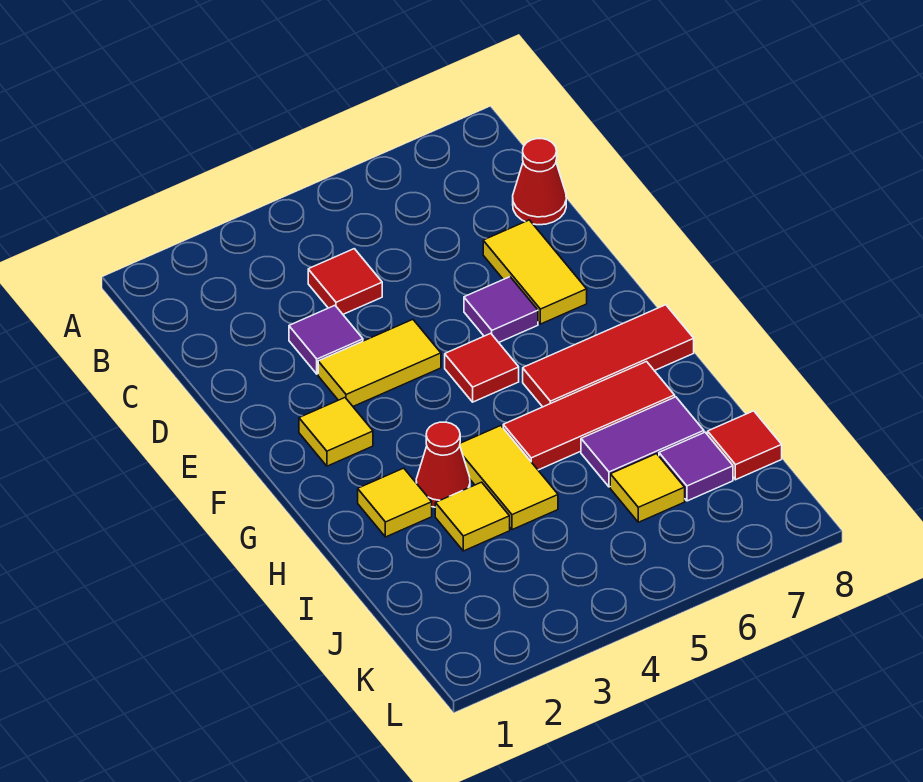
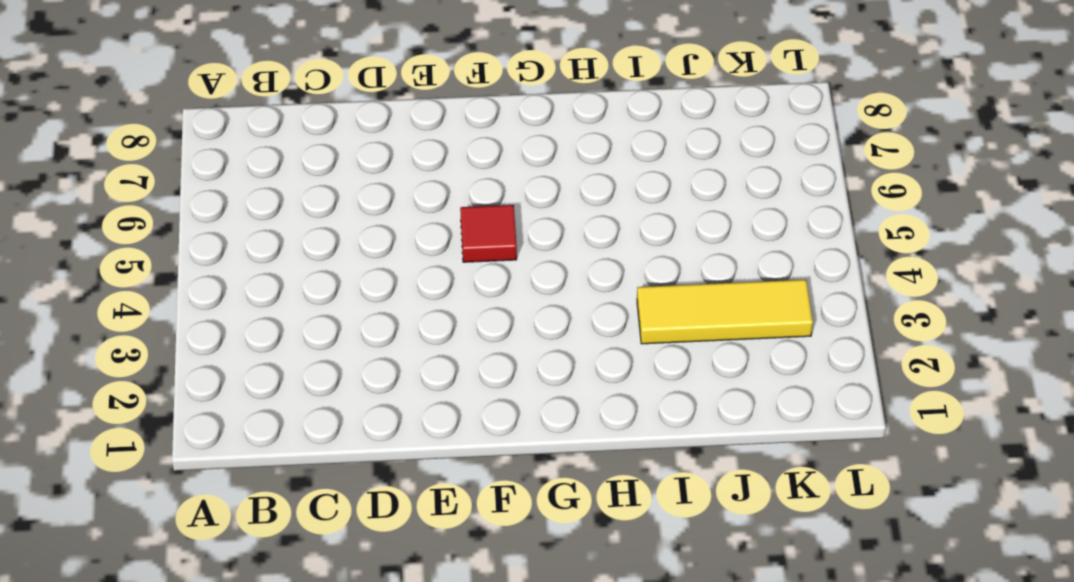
yellow tile I3:K3 level 1 -> yellow tile I3 level 1
none -> red tile C4 level 1
none -> red cone C8 level 1
none -> purple tile D3 level 1

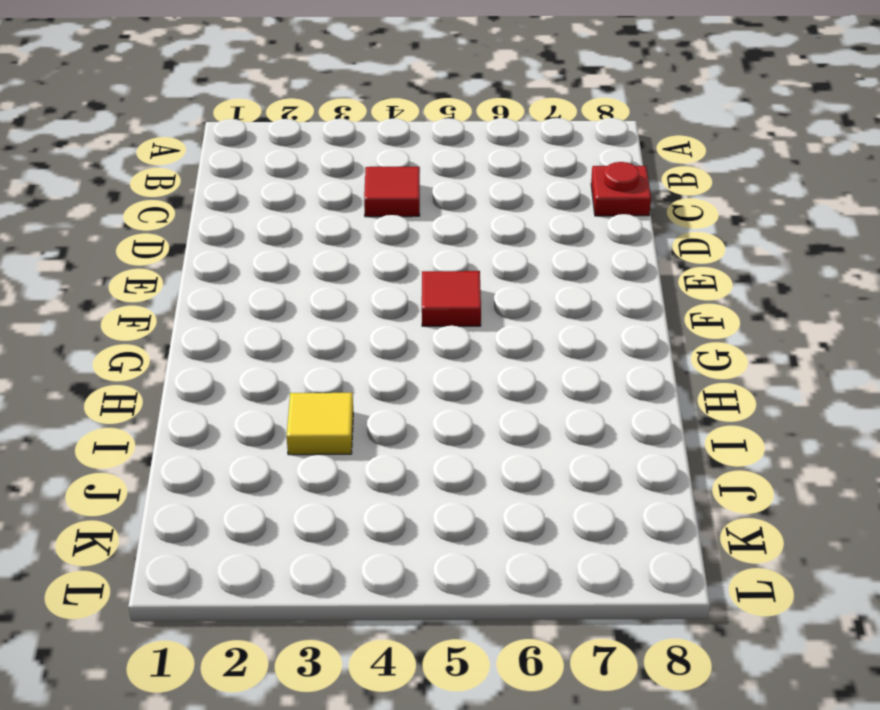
red plate C8 level 1 -> red cone C8 level 1
none -> purple tile D3 level 1
none -> yellow tile D7:E7 level 1
none -> yellow tile E3:E4 level 1

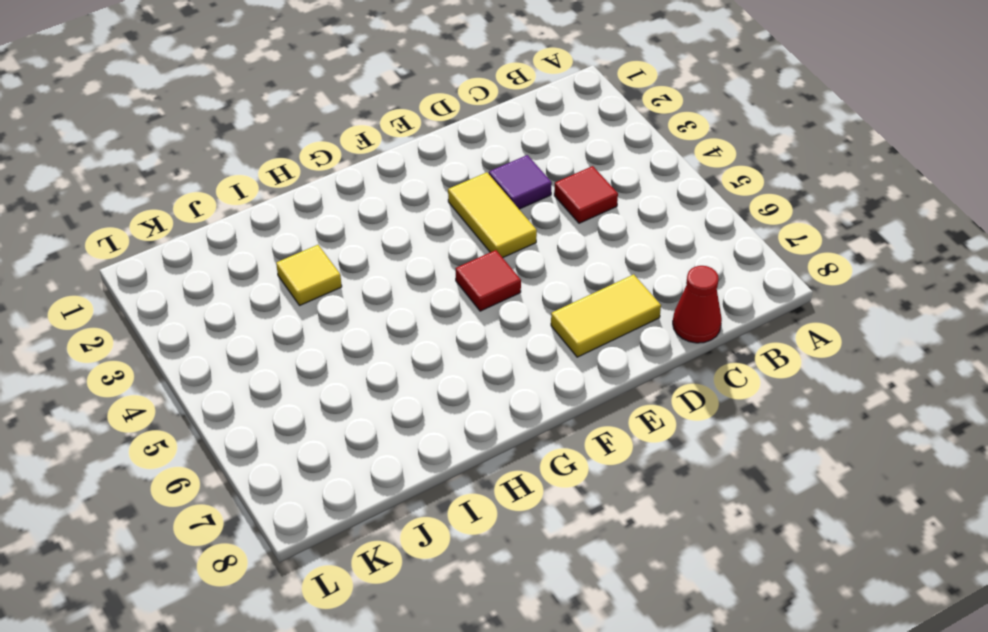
none -> purple tile E6 level 1
none -> yellow tile F2 level 1
none -> red tile G6:G8 level 1

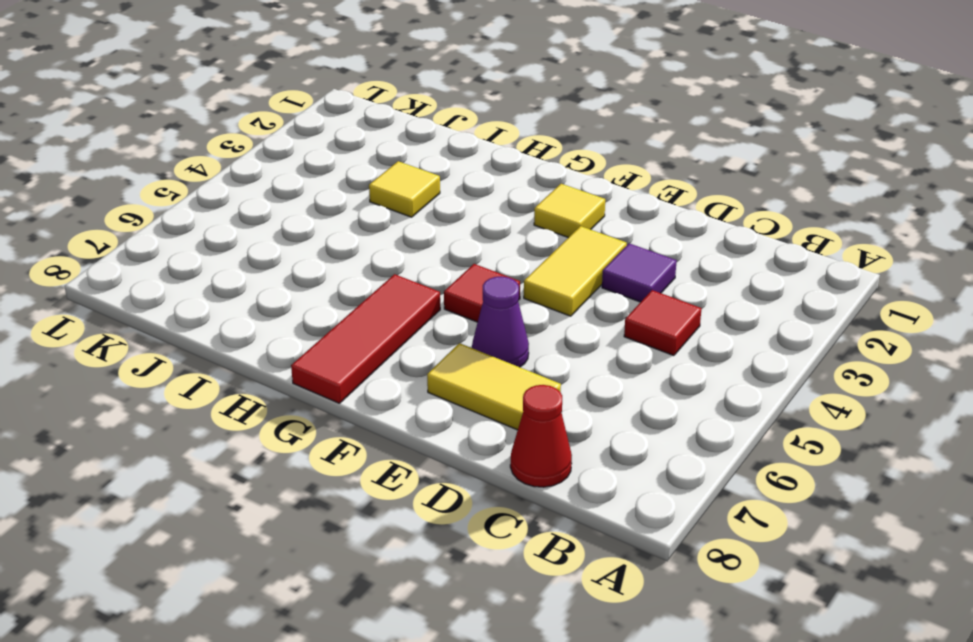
purple cone E6 level 1 -> purple tile E6 level 1
none -> yellow tile H2 level 1
none -> red cone H3 level 1
none -> yellow tile H4:I4 level 1

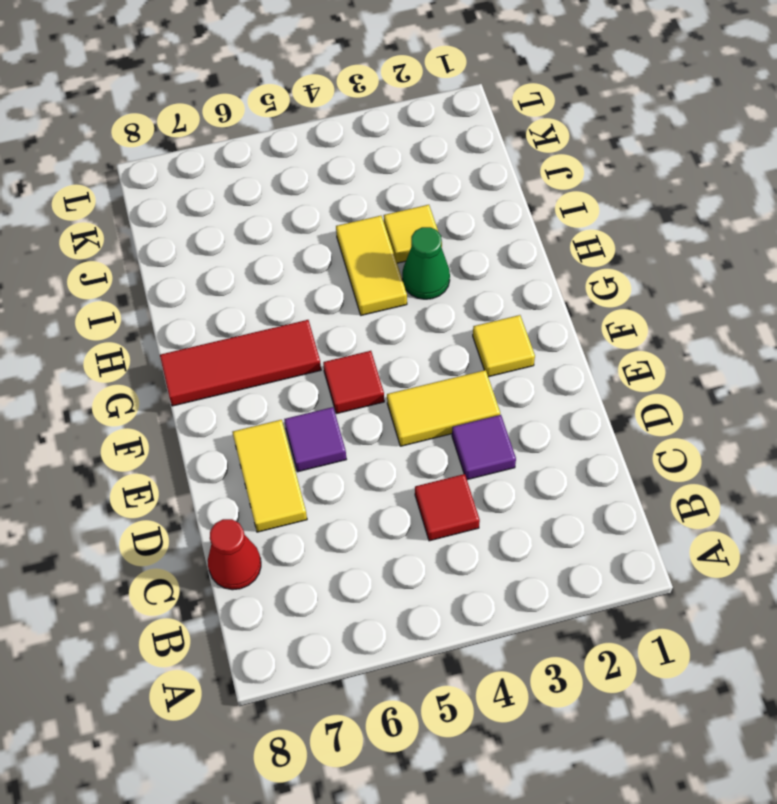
green cone H3 level 1 -> red cone H3 level 1
none -> yellow tile H2 level 1
none -> red tile H5:H7 level 1
none -> purple tile I6:I7 level 1

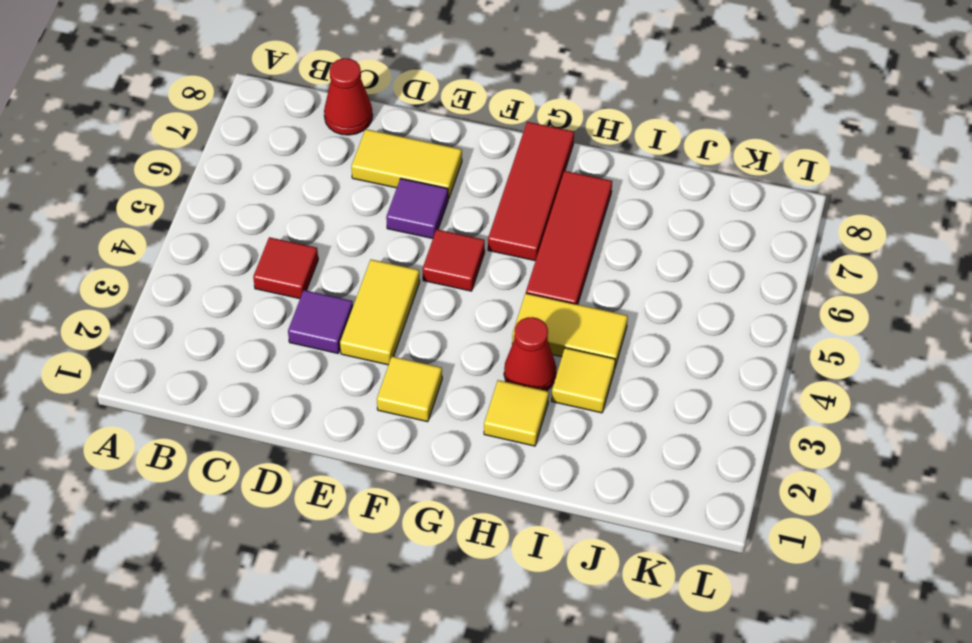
none -> purple tile I6:I7 level 1
none -> yellow tile J6 level 1
none -> purple tile J7 level 1

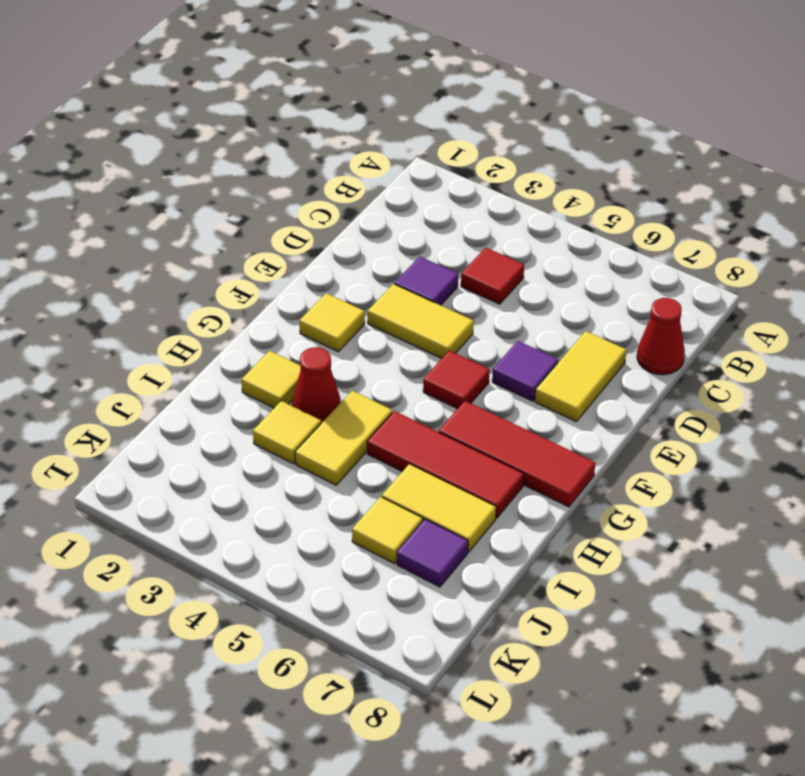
yellow tile I6:I7 level 1 -> purple tile I6:I7 level 1
none -> red tile J8 level 1

